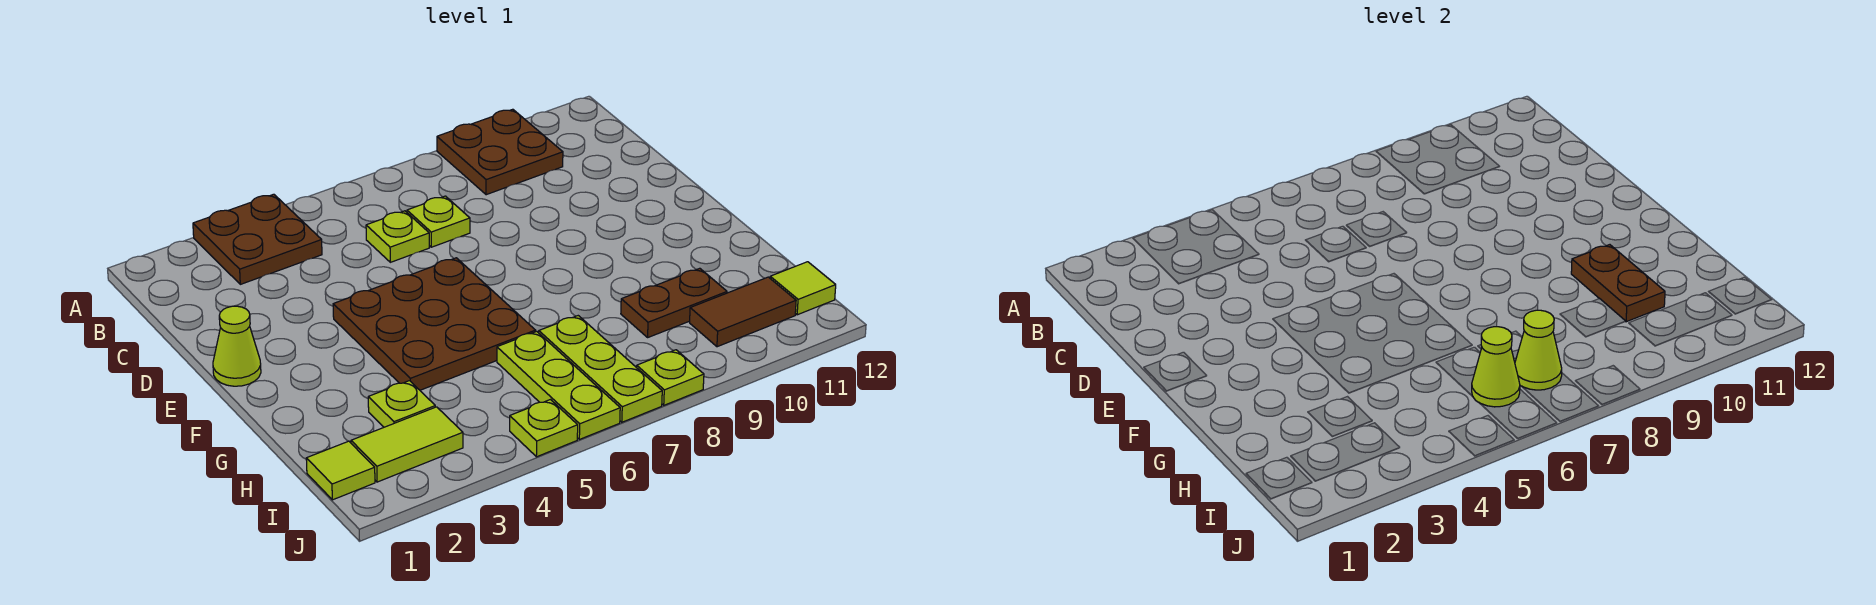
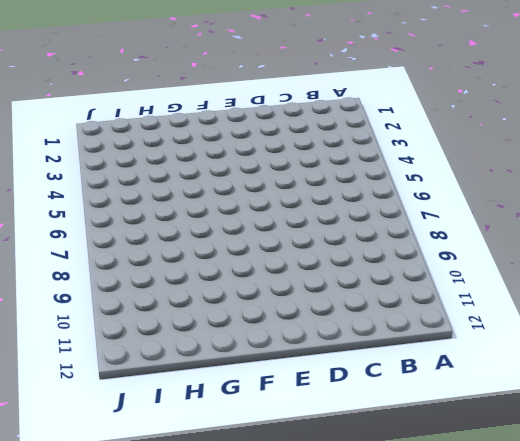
none -> brown plate A3:B4 level 1
none -> brown plate A9:B10 level 1
none -> lime plate C6 level 1

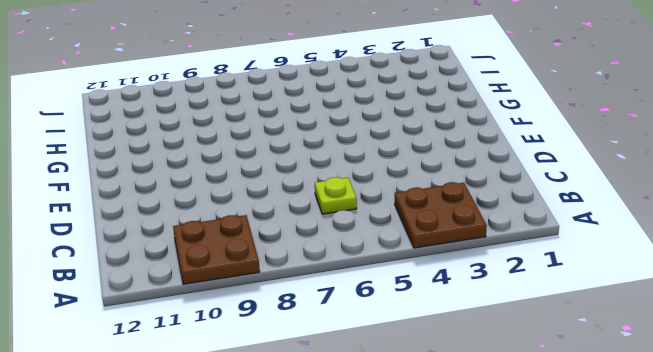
none -> lime plate C7 level 1
none -> lime cone E1 level 1
none -> brown plate E4:G6 level 1

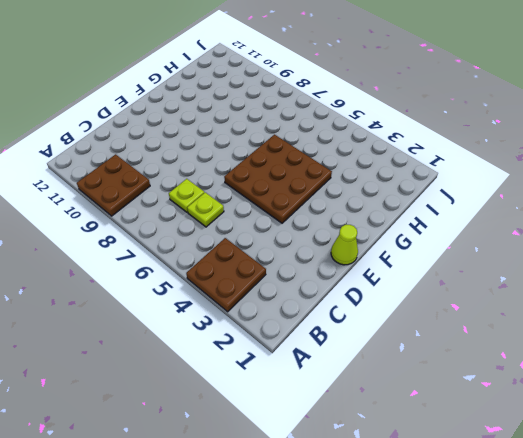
none -> lime plate H3 level 1
none -> lime plate H6:J6 level 1
none -> lime plate H7:J7 level 1

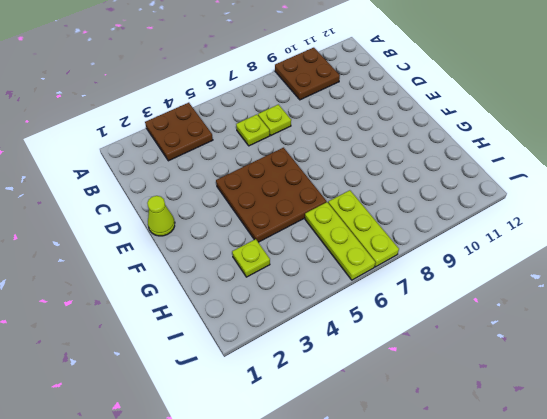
none -> brown plate H9:H10 level 1
none -> lime tile I1 level 1
none -> lime tile I2:I3 level 1

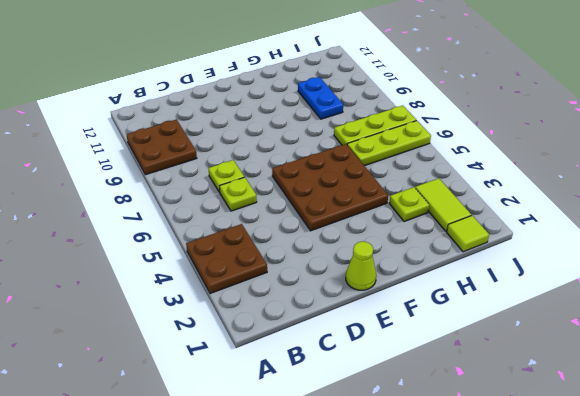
blue plate H9:H10 level 1 -> brown plate H9:H10 level 1
none -> brown tile I10:I11 level 1
none -> lime tile I12 level 1
none -> lime plate J5 level 1

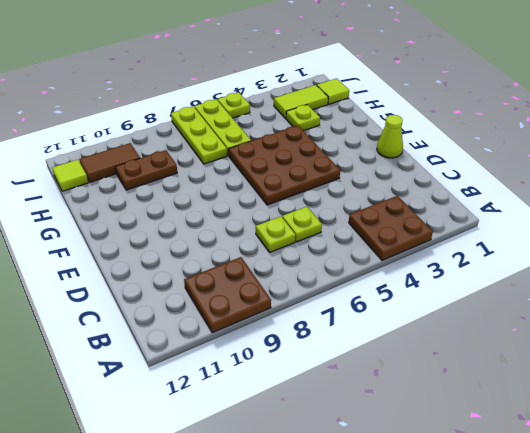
none -> lime plate J8 level 1
none -> brown plate G10:H10 level 2
none -> lime cone I6 level 2

